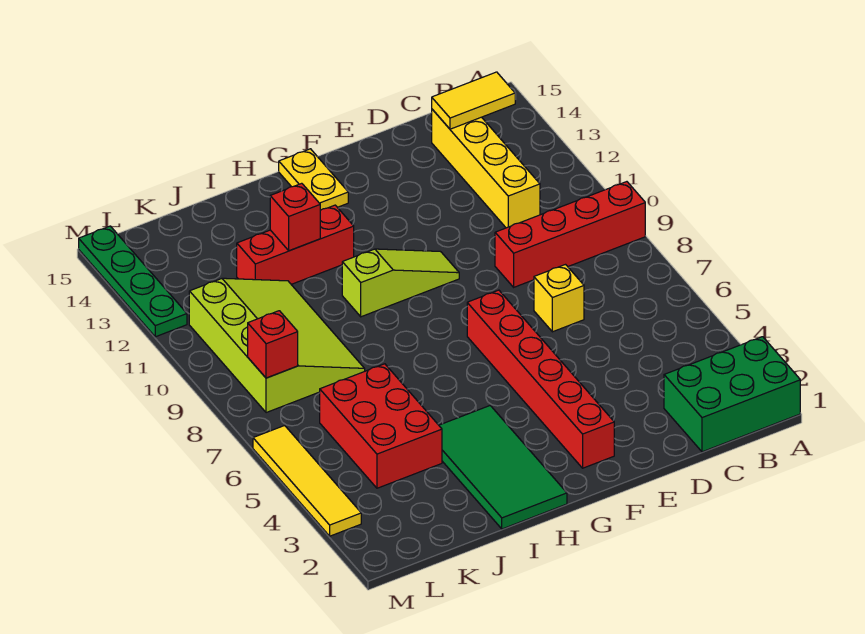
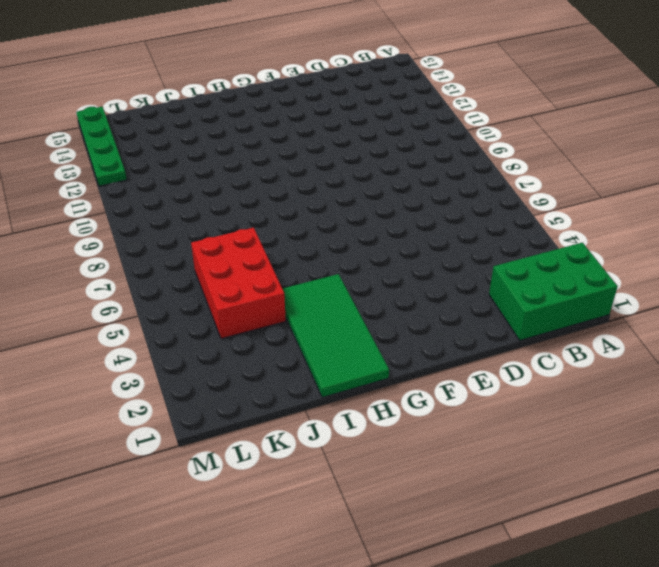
none -> red brick A9:D9 level 1
none -> yellow brick C11:C14 level 1
none -> yellow brick D7 level 1

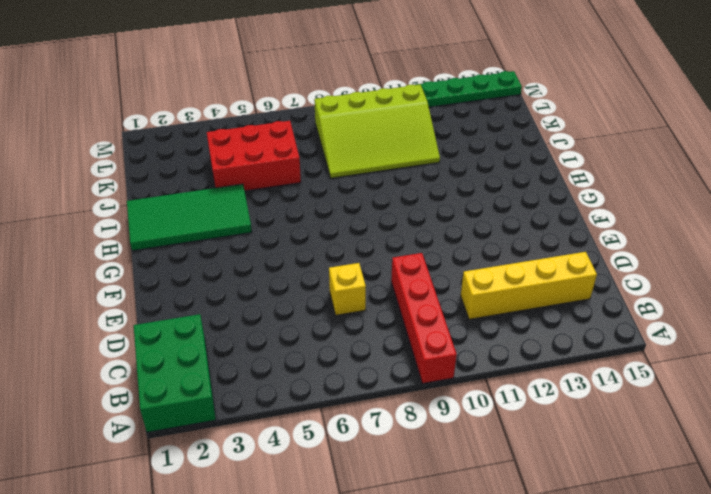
none -> red brick F2:F7 level 1
none -> lime slope F10:H10 level 1 top H
none -> yellow plate G14:G15 level 1

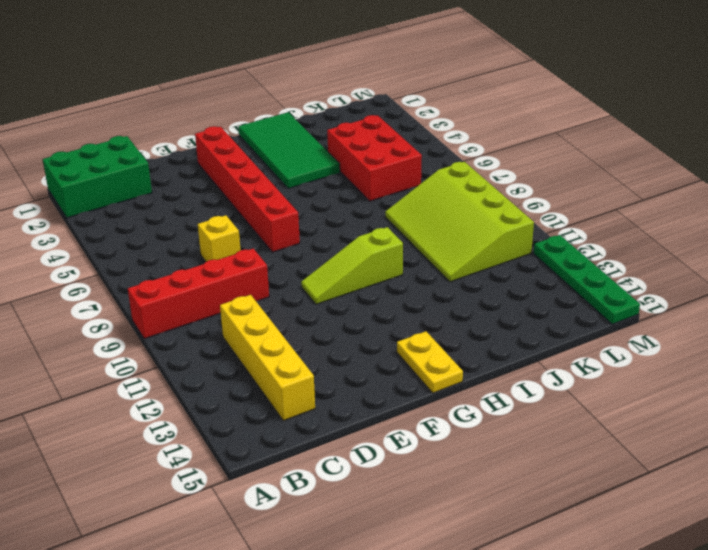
none -> red brick H12:J12 level 1
none -> yellow tile M3:M6 level 1
none -> yellow tile B14:C14 level 2

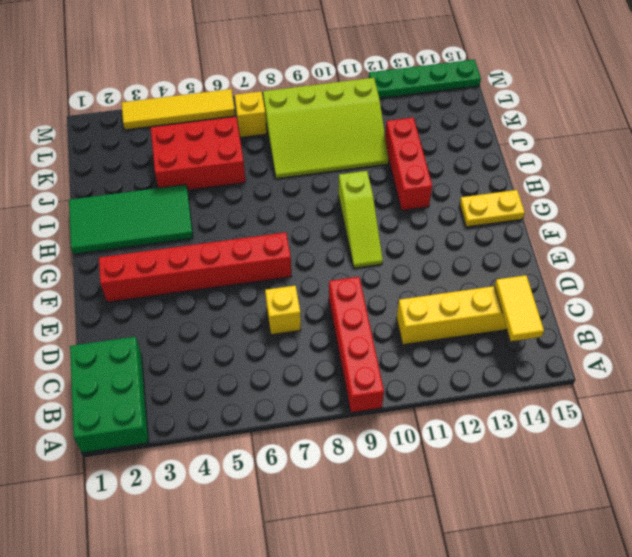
yellow brick L7 level 1 -> none
none -> red brick I12 level 2
none -> red brick L8 level 2

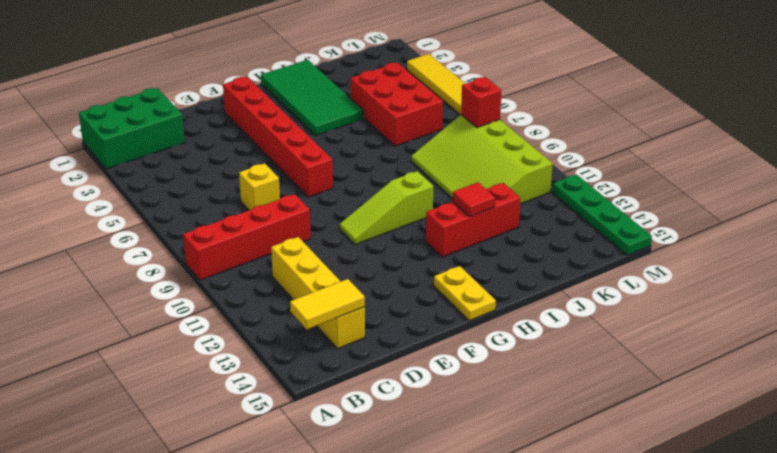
red tile I12 level 2 -> red brick I12 level 2

